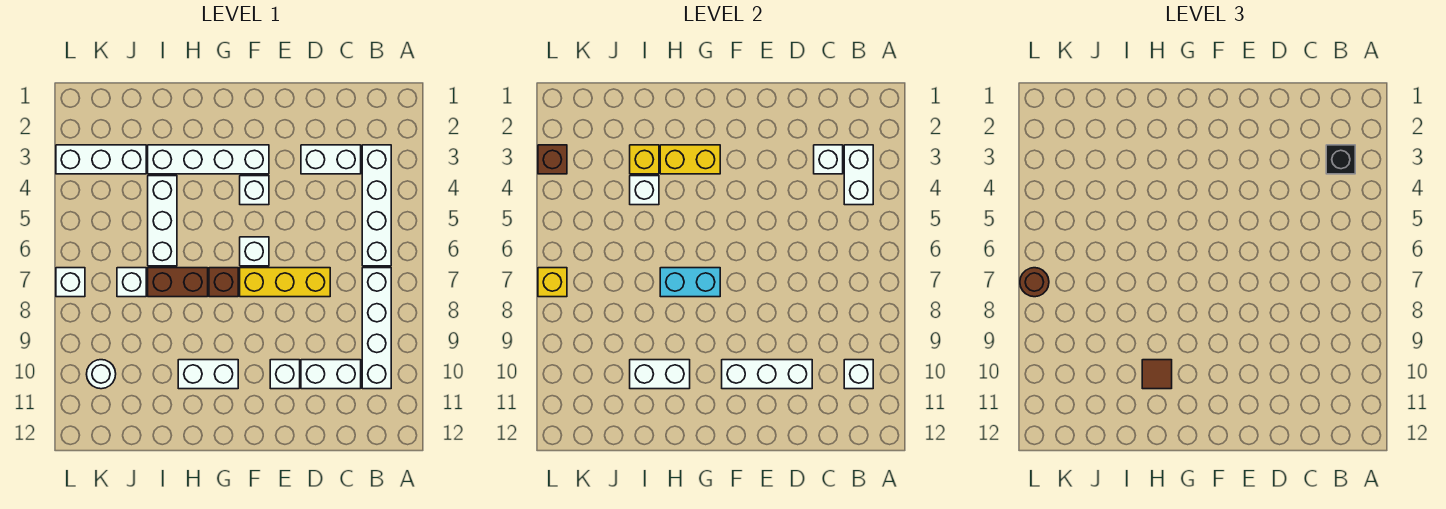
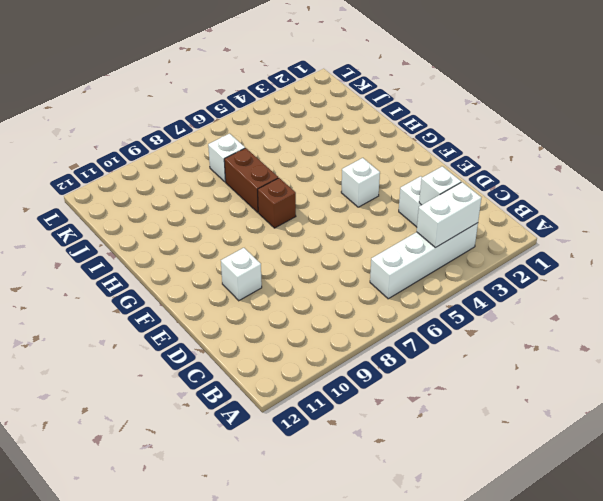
none -> white brick B7:B10 level 1
none -> white brick C10:D10 level 1
none -> yellow brick D7:F7 level 1
none -> white brick F3:I3 level 1

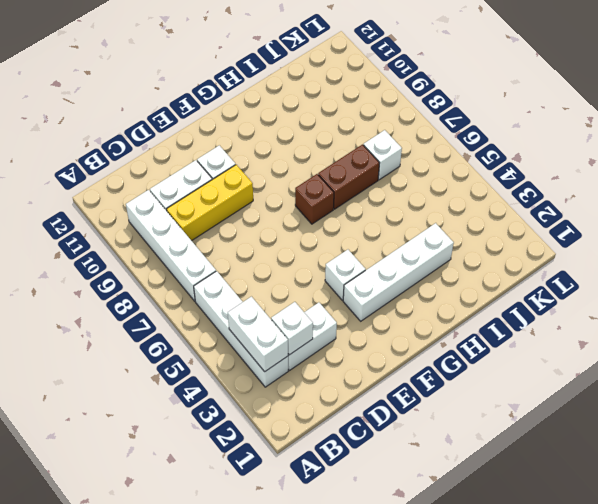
yellow brick C9:E9 level 1 -> yellow brick D7:F7 level 1
none -> white brick F6 level 1
none -> white brick G10:H10 level 1
none -> white brick I4:I6 level 1
none -> white brick J3:L3 level 1

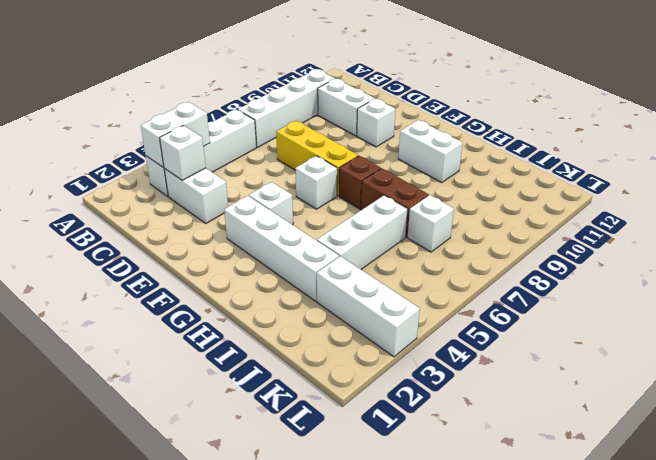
none -> white round brick K10 level 1
none -> white brick L7 level 1
none -> white brick B10 level 2
none -> white brick D10:F10 level 2

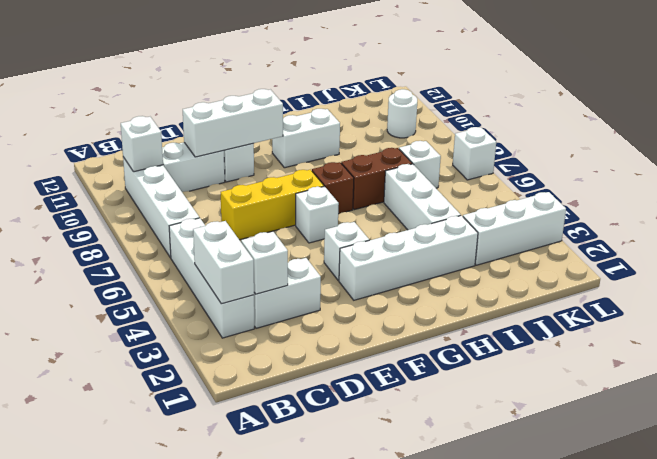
none -> yellow brick G3:H3 level 2
none -> cyan brick G7:H7 level 2
none -> white brick H10:I10 level 2
none -> yellow brick I3 level 2

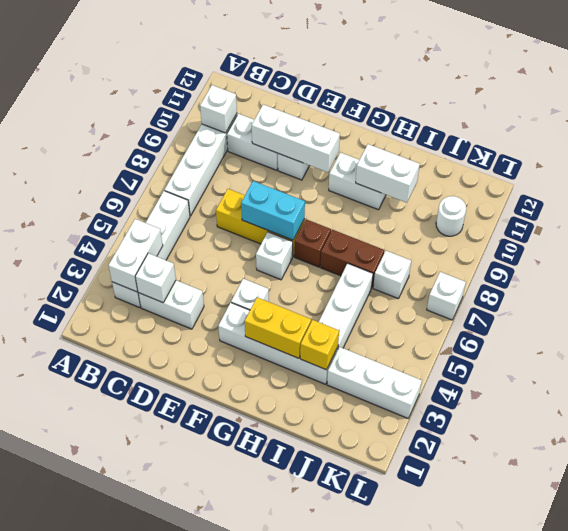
cyan brick E7:F7 level 2 -> cyan brick G7:H7 level 2
none -> white brick I4 level 2
none -> brown brick L3 level 2
none -> yellow brick L7 level 2
none -> black brick B3 level 3

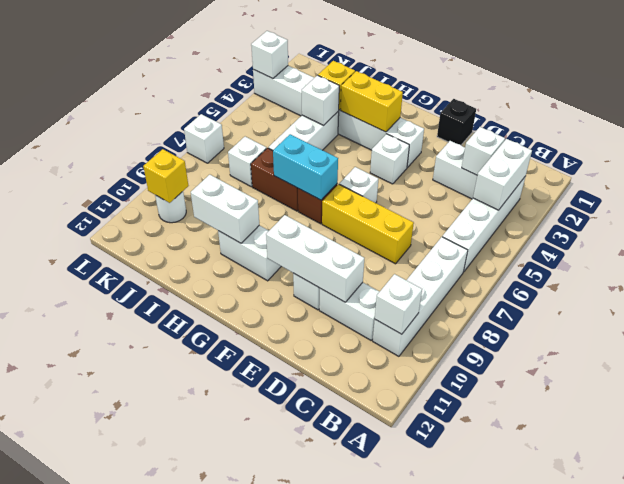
black brick E1 level 1 -> black brick B3 level 3
yellow brick K10 level 2 -> yellow brick L7 level 2
white brick L3 level 2 -> brown brick L3 level 2
none -> brown tile H10 level 3
none -> brown round brick L7 level 3

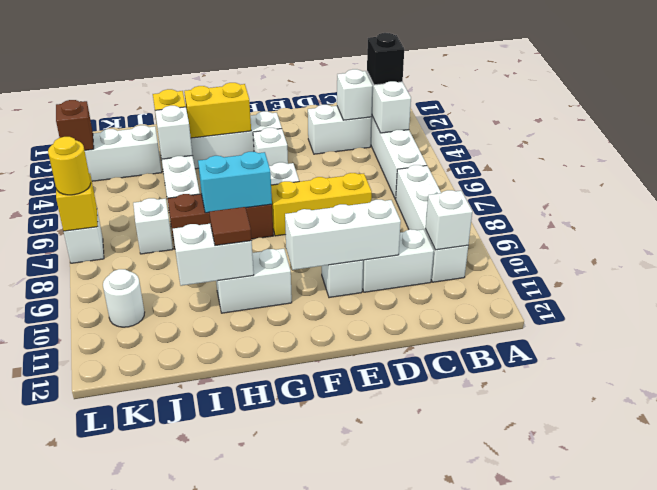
yellow round brick L7 level 3 -> brown round brick L7 level 3

